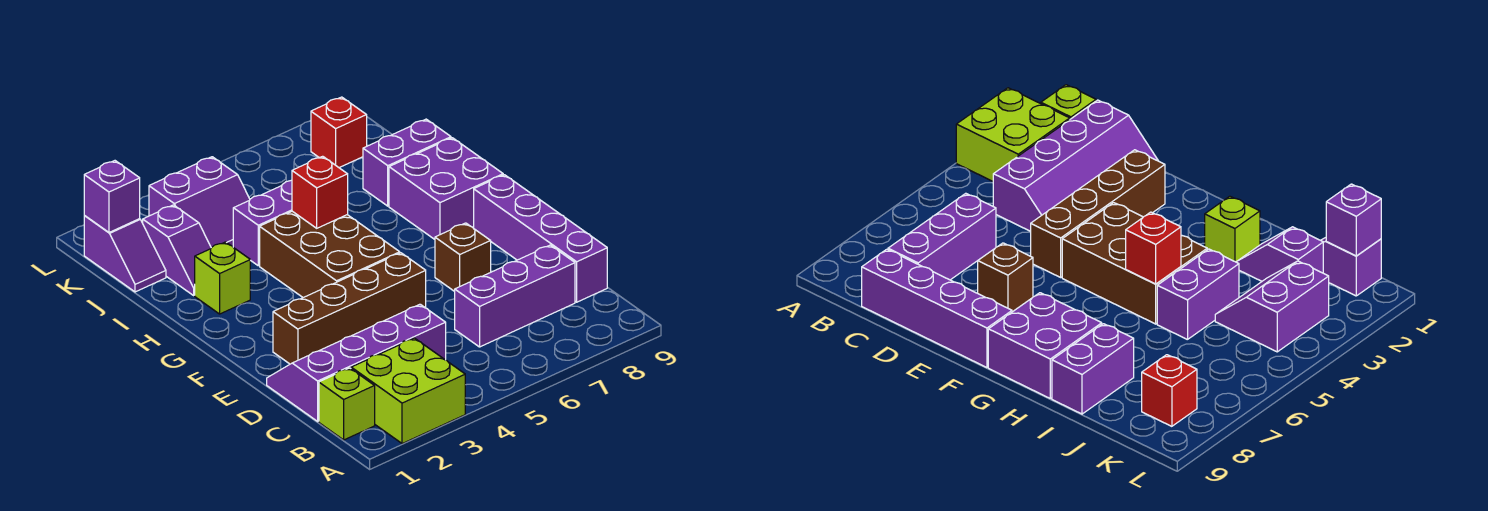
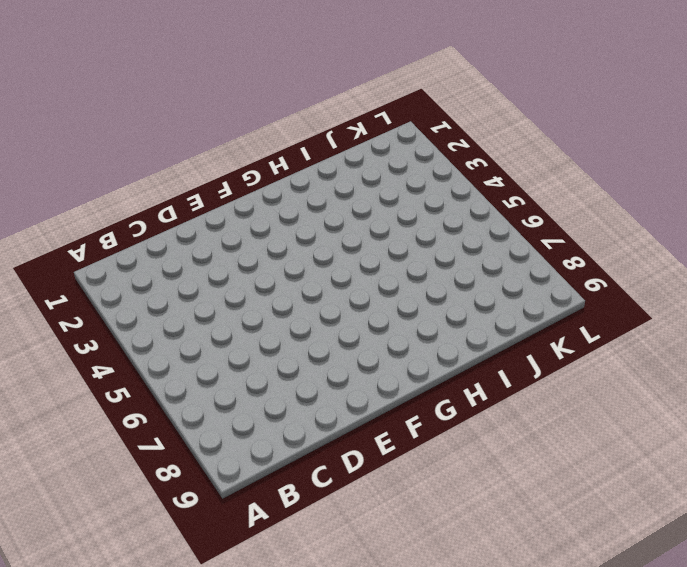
none -> lime brick A2:B3 level 1
none -> lime brick B1 level 1
none -> purple slope C1:D4 level 1 top C

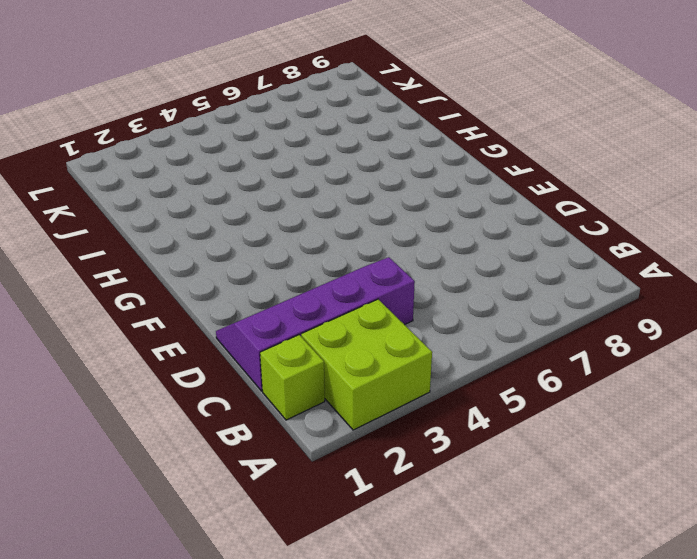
none -> purple brick C6:C8 level 1
none -> purple brick C9:F9 level 1
none -> brown brick E2:E5 level 1

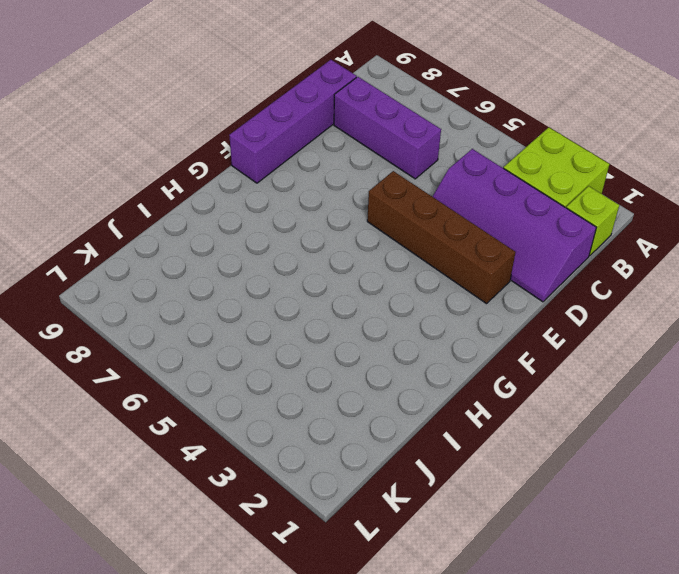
none -> brown brick E7 level 1
none -> brown brick F4:H5 level 1
none -> purple brick G8:H9 level 1

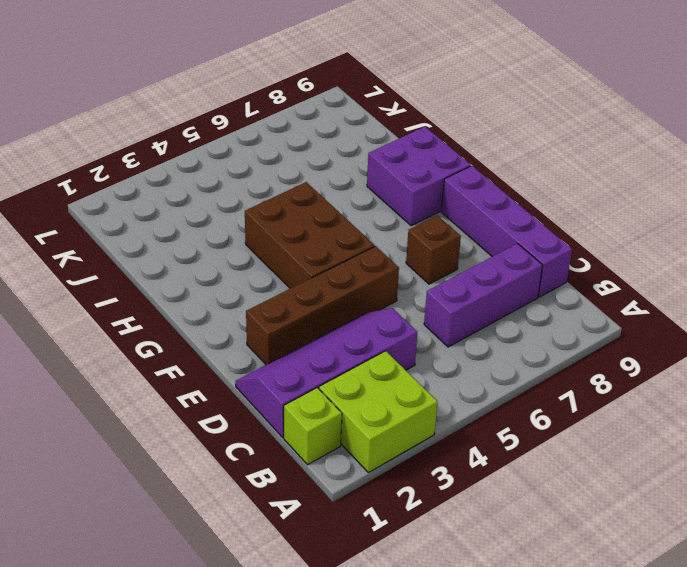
none -> lime brick H2 level 1
none -> purple slope I2:J2 level 1 top J
none -> purple brick I4:I5 level 1

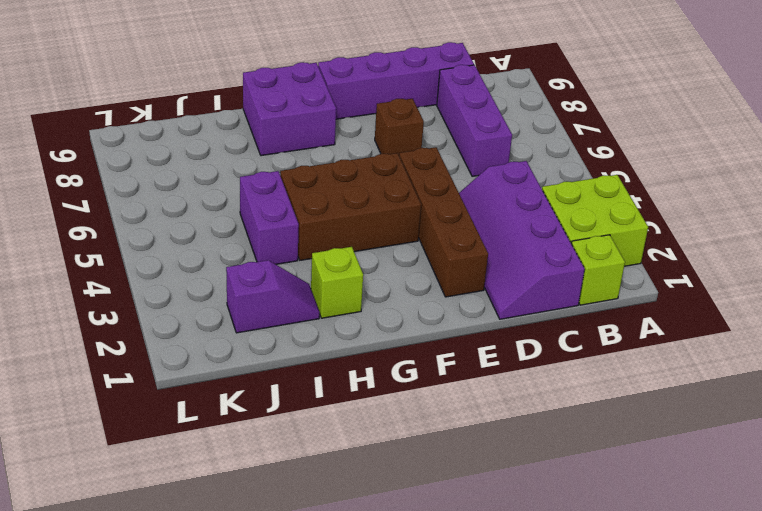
none -> purple brick I8:I9 level 1
none -> purple slope J1:K1 level 1 top K
none -> purple slope J3:K4 level 1 top K

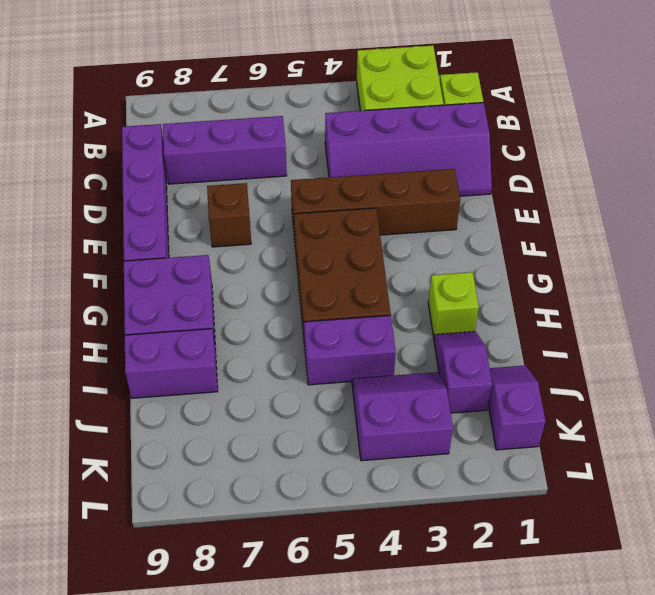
none -> red brick K8 level 1
none -> red brick H5 level 2
none -> purple brick K1 level 2

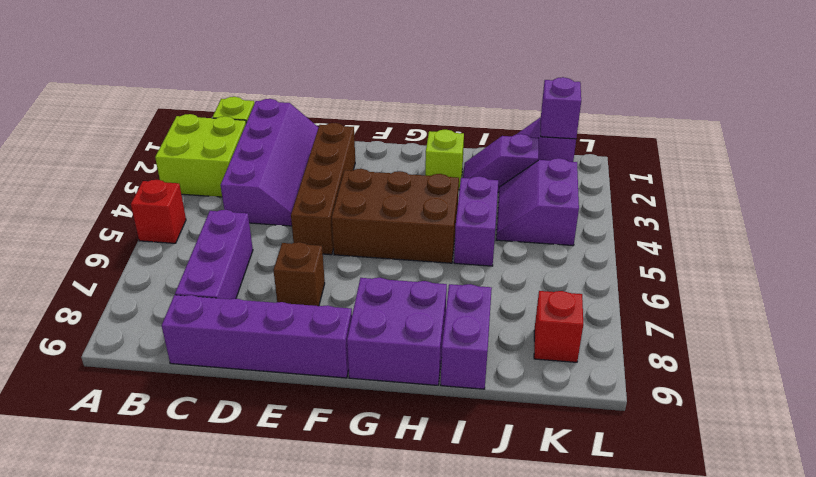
red brick A5 level 1 -> red brick H5 level 2

